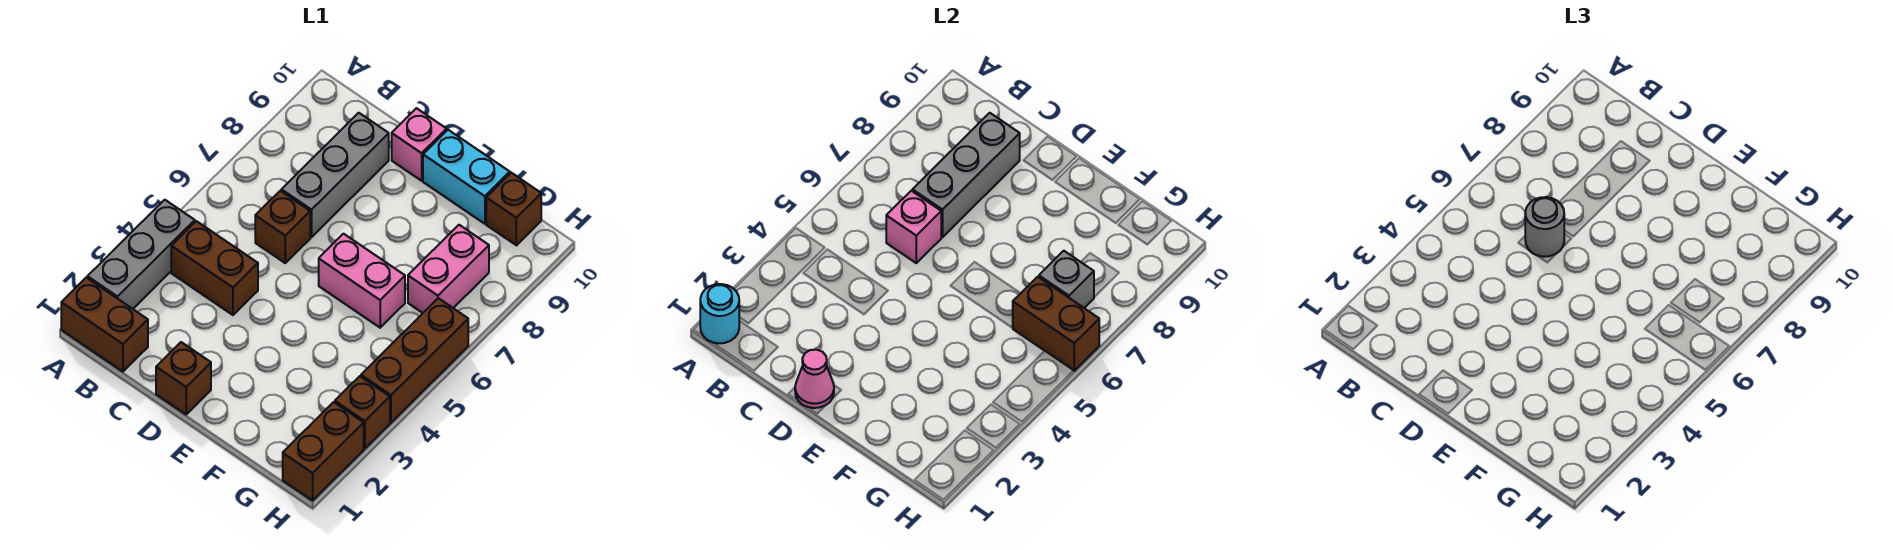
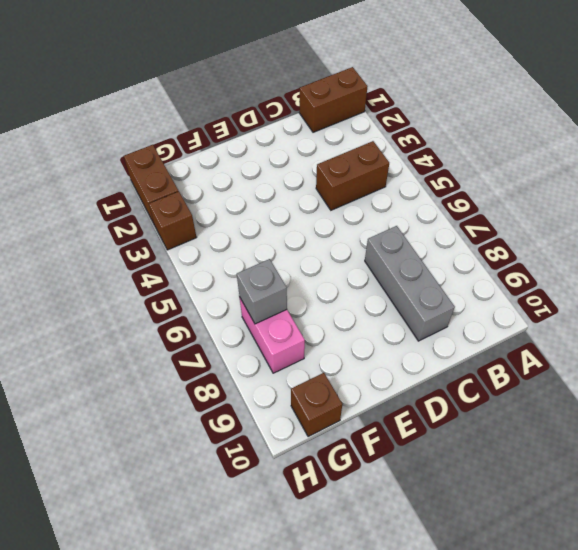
none -> grey brick A2:A4 level 1
none -> brown brick C6 level 1
none -> brown brick D1 level 1

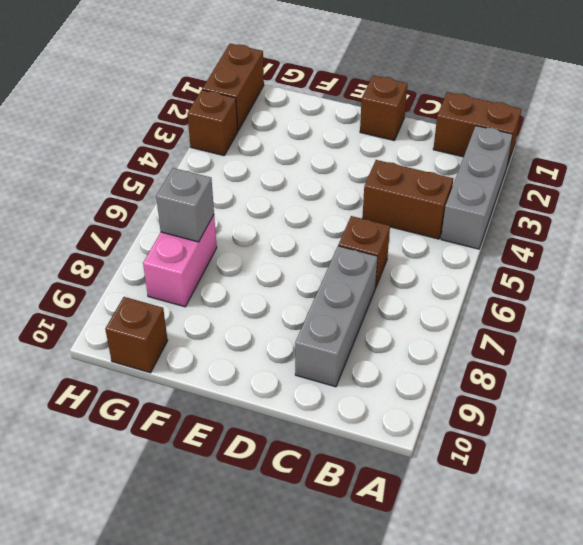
none -> pink brick D10 level 1
none -> pink brick E6:F6 level 1
none -> cyan brick E10:F10 level 1

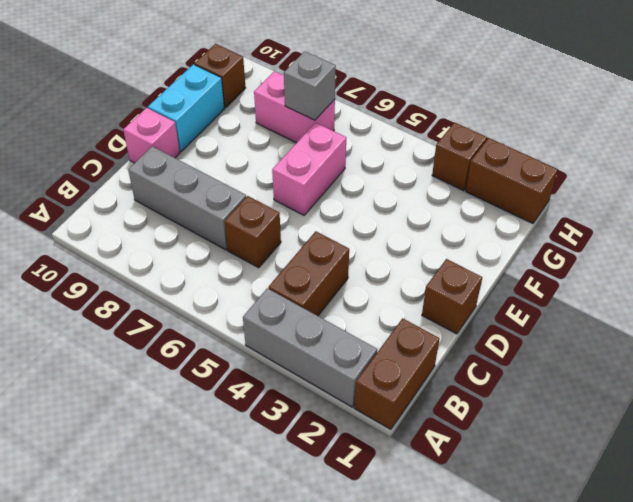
none -> brown brick H4:H6 level 1
none -> cyan round brick A1 level 2
none -> pink brick C6 level 2

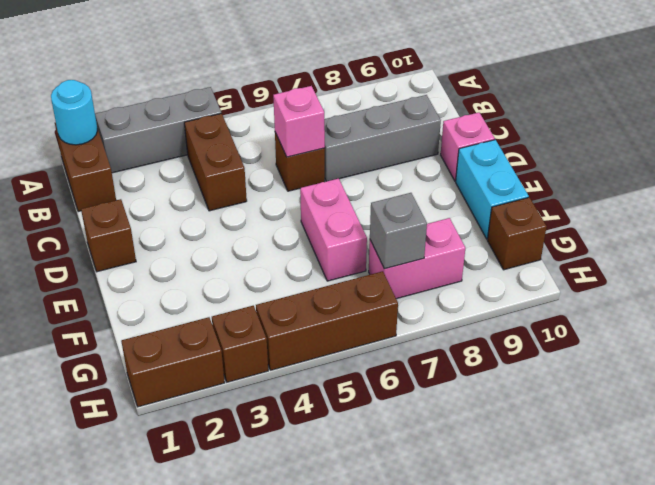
none -> grey brick C7:C9 level 2
none -> pink cone D1 level 2
none -> brown brick G6:H6 level 2

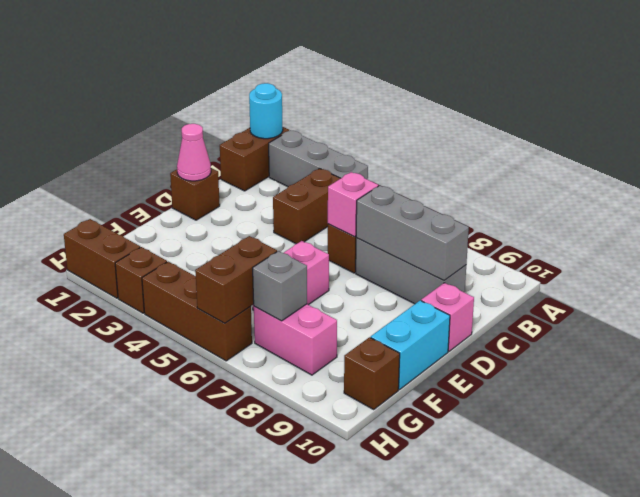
none -> grey round brick C6 level 3

